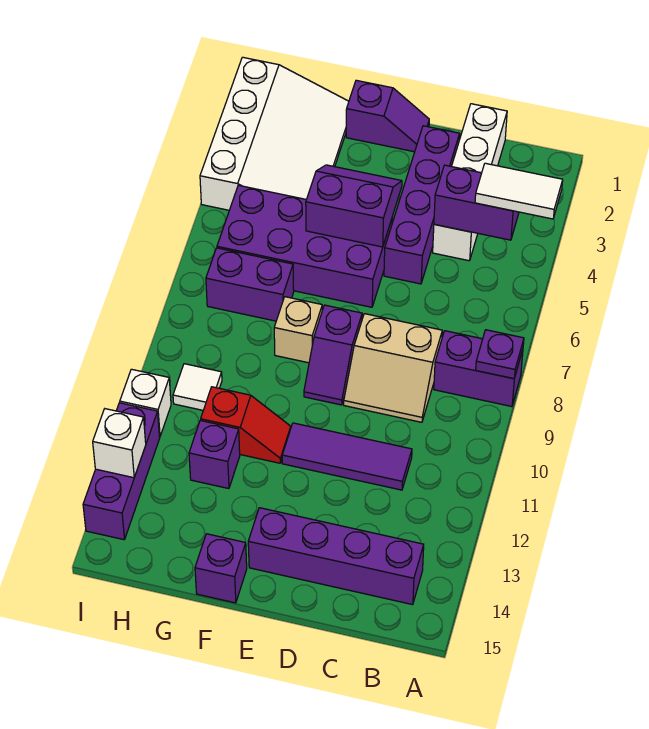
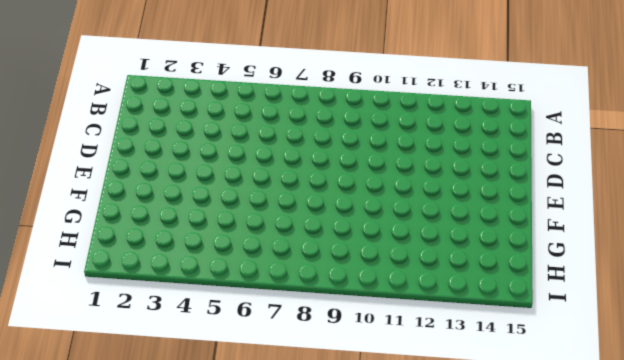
none -> purple brick A8:B8 level 1
none -> purple brick B14:E14 level 1
none -> white brick C1:C4 level 1

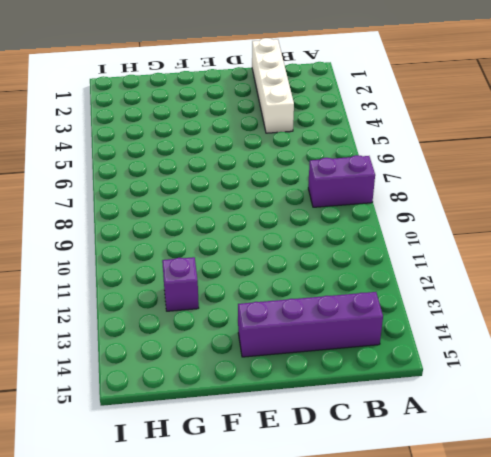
none -> tan slope C8:D9 level 1 top 8
none -> purple tile C11:E11 level 1
none -> purple brick D2:D5 level 1

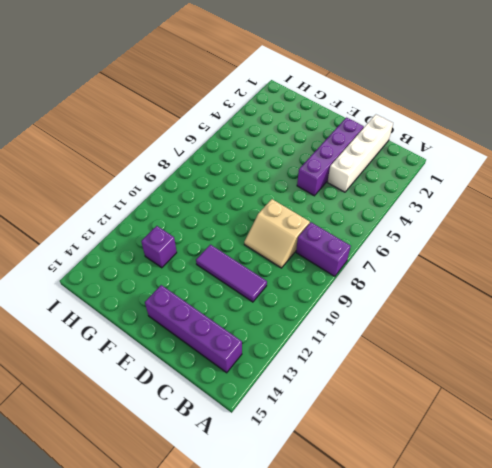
none -> purple slope E1:F1 level 1 top F
none -> purple brick E5:H6 level 1
none -> purple slope E8:E9 level 1 top 8

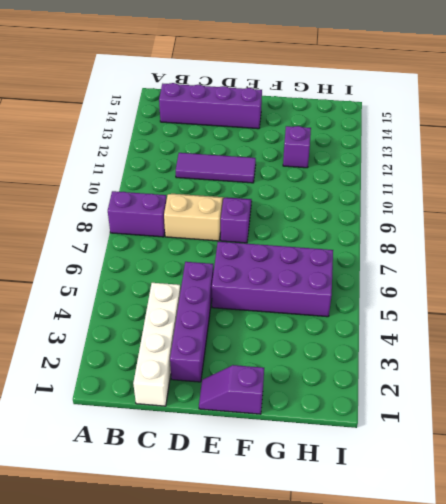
none -> tan brick F8 level 1
none -> red slope F11:G11 level 1 top G
none -> purple brick F15 level 1

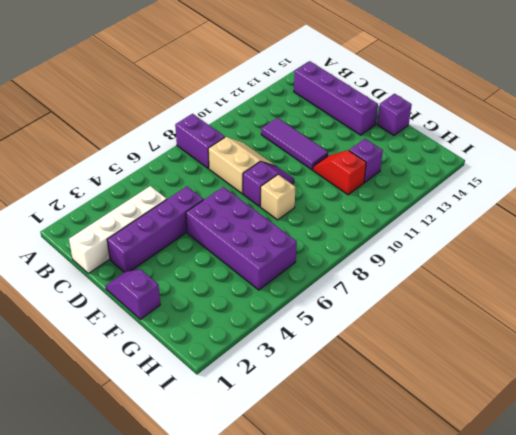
none -> white slope G1:I4 level 1 top I
none -> purple brick G7:H7 level 1
none -> white tile H10 level 1

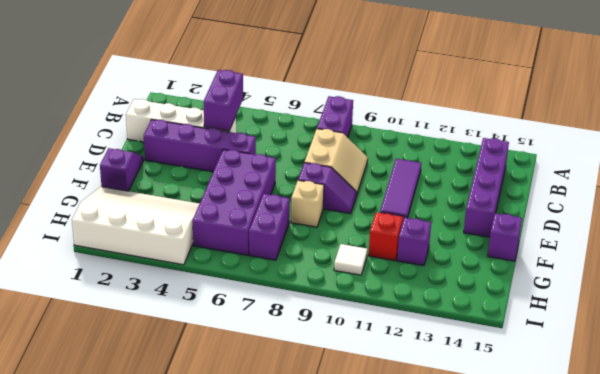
none -> white brick I11 level 1
none -> purple brick I12:I14 level 1
none -> purple plate A8 level 2

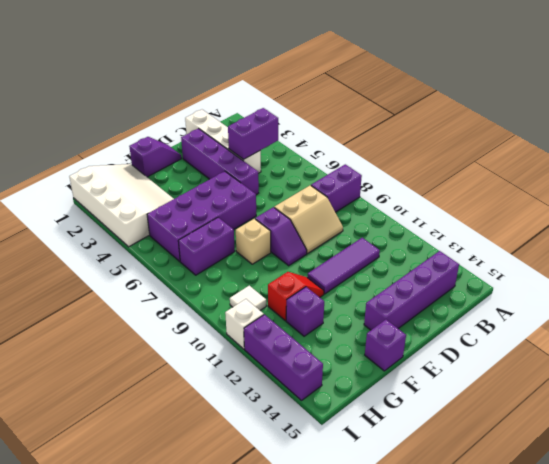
none -> purple plate A8 level 2
none -> purple slope E4:F5 level 2 top 5
none -> white brick I13 level 2

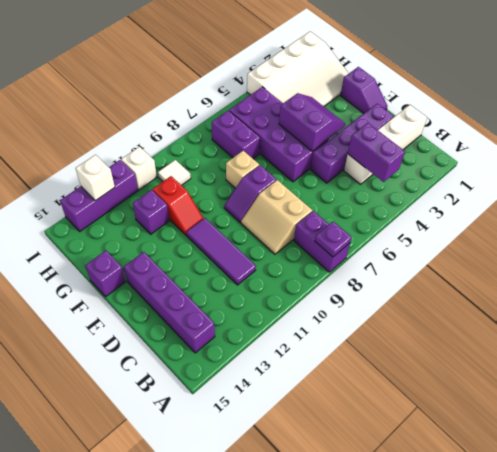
none -> white tile A4:B4 level 3

